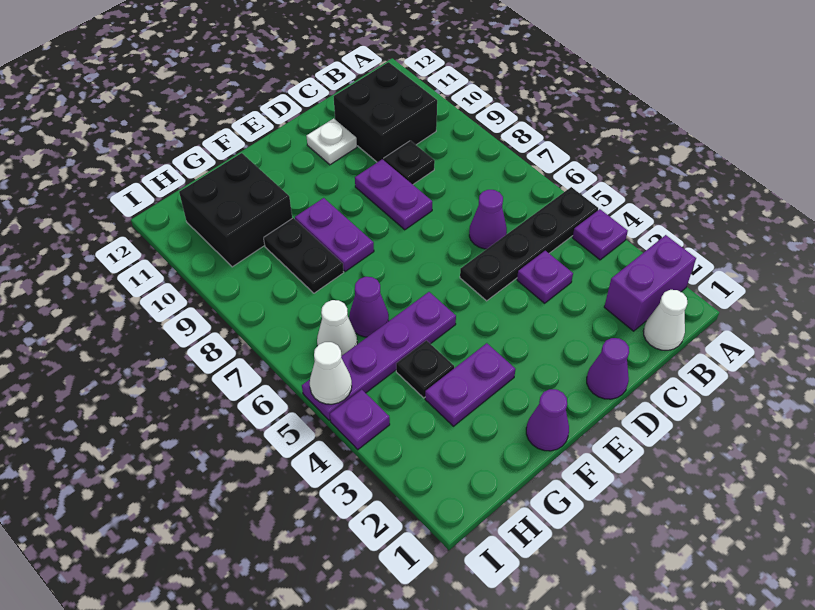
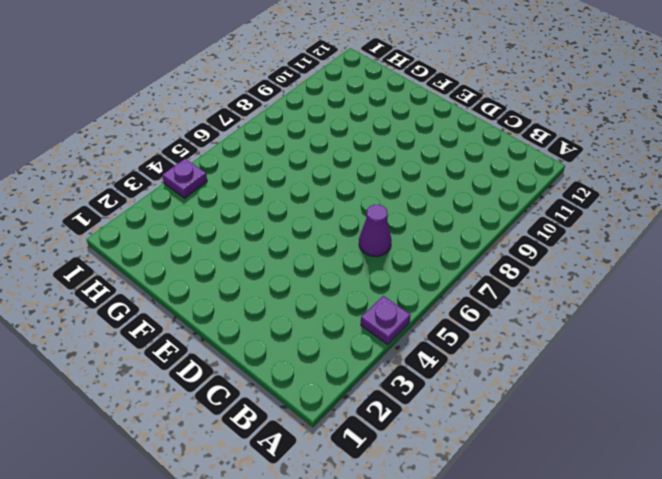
none -> purple brick A2:B2 level 1
none -> black plate A5:D5 level 1
none -> white cone B1 level 1

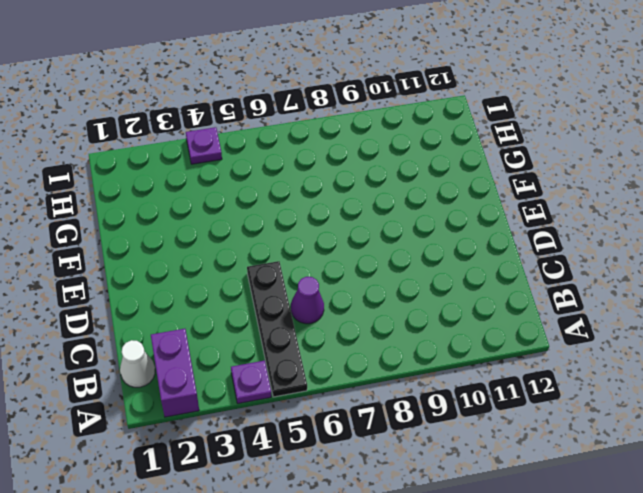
none -> black brick B10:C11 level 1
none -> purple plate C4 level 1
none -> black plate C9 level 1

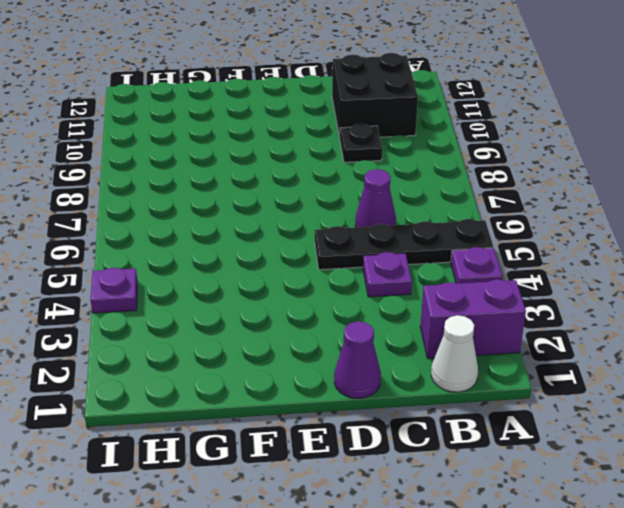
none -> purple plate D8:D9 level 1
none -> white plate D11 level 1
none -> purple cone F1 level 1

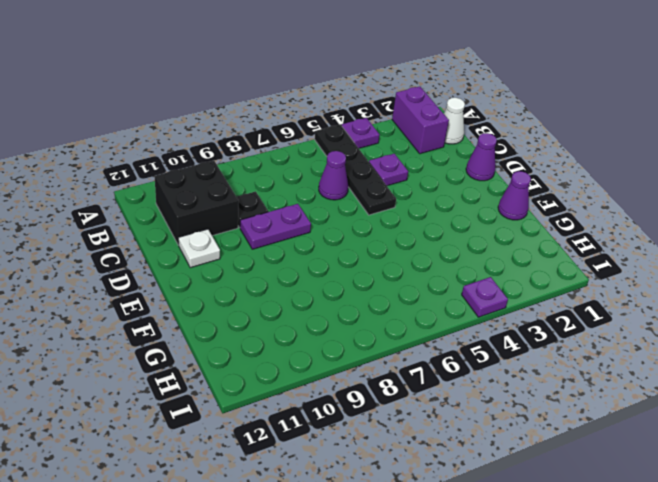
none -> purple plate F3:G3 level 1
none -> purple plate F5:I5 level 1
none -> purple plate F8:F9 level 1

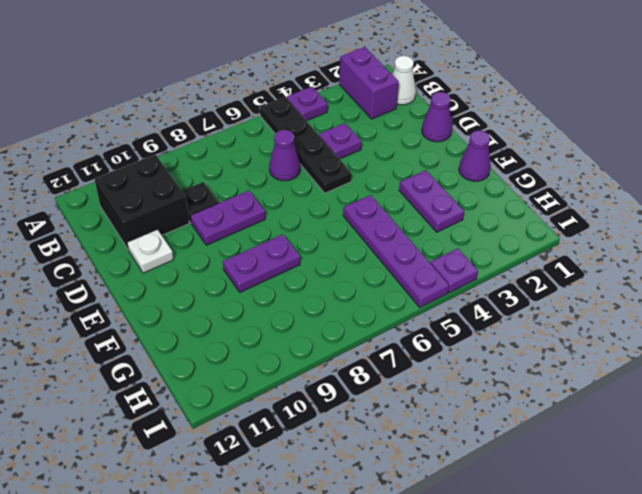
none -> black plate G4 level 1
none -> purple cone G6 level 1
none -> black plate G8:G9 level 1

